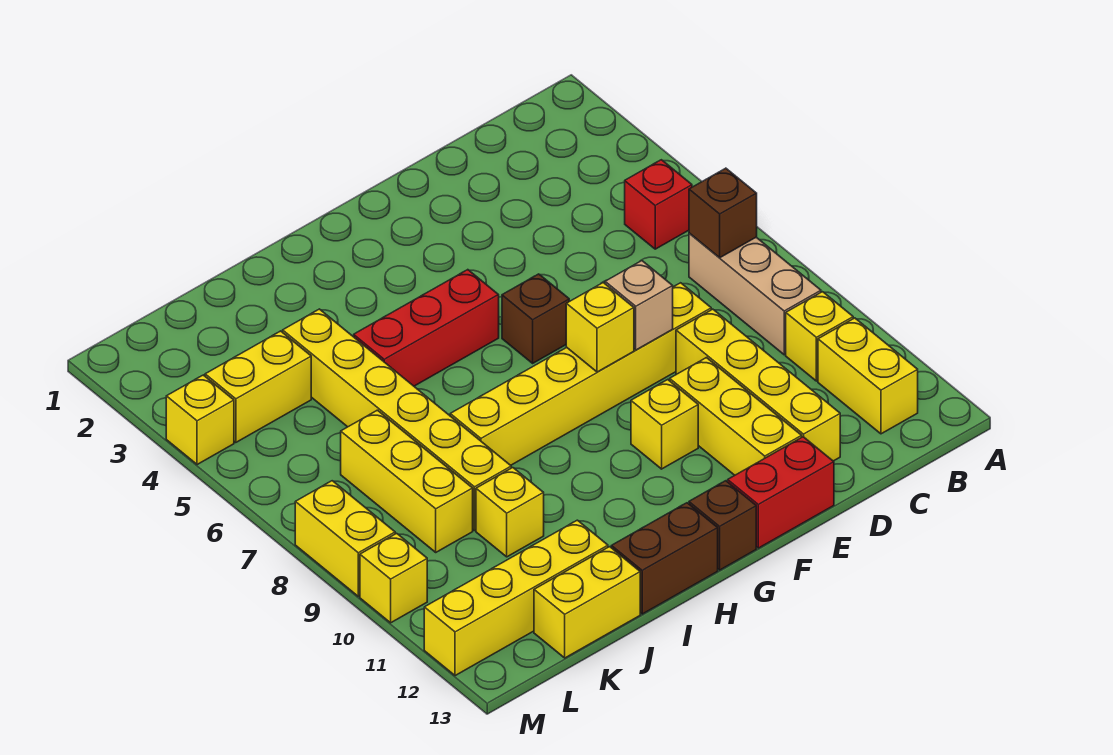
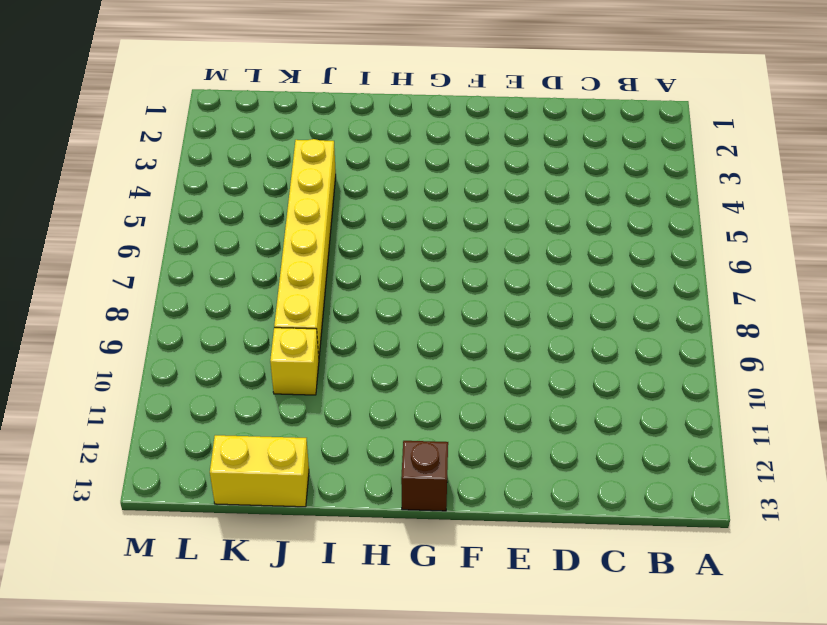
none -> red brick B5 level 1
none -> tan brick B7:B9 level 1
none -> yellow brick B10 level 1

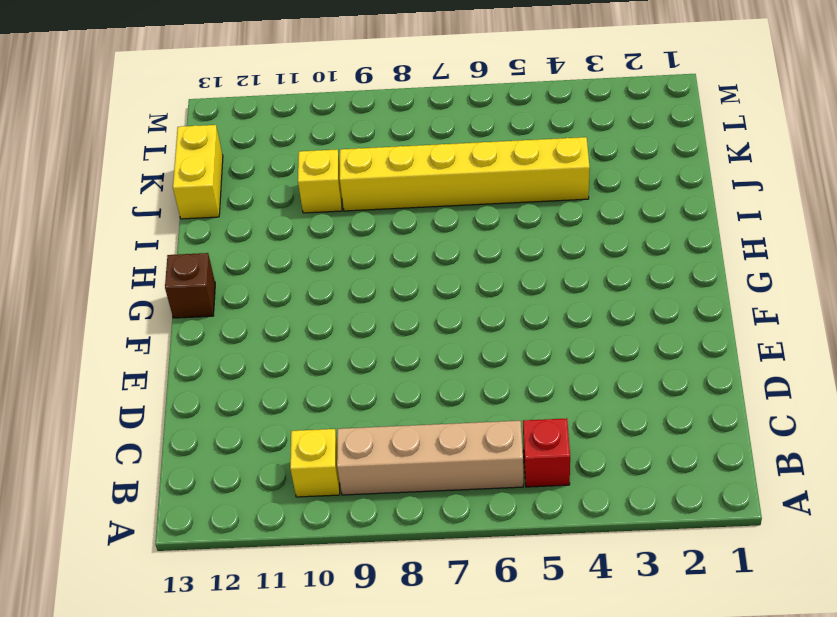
tan brick B6:B9 level 1 -> tan brick B7:B9 level 1
none -> yellow brick B11:B12 level 1
none -> yellow brick D8:I8 level 1
none -> yellow brick D9:D12 level 1

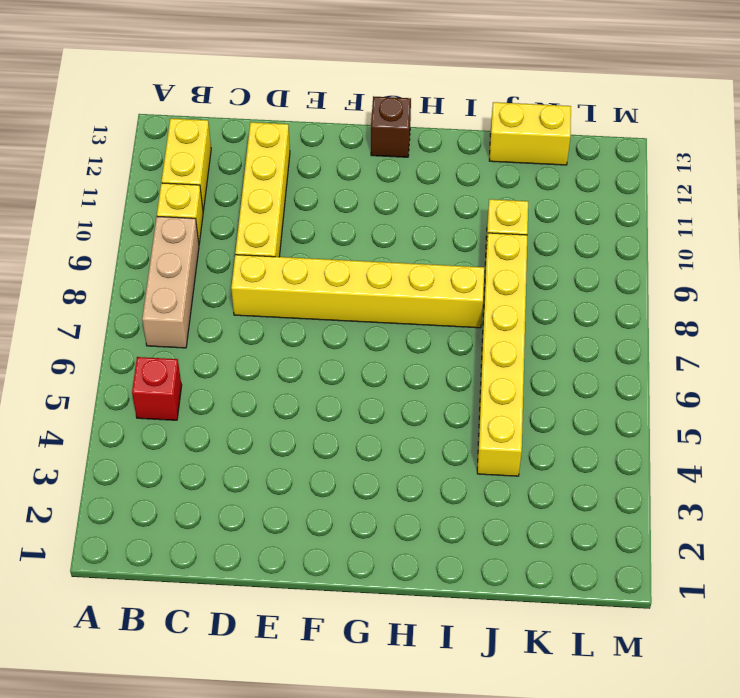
none -> yellow brick E10:E12 level 1
none -> red brick E13:F13 level 1
none -> brown brick F6 level 1

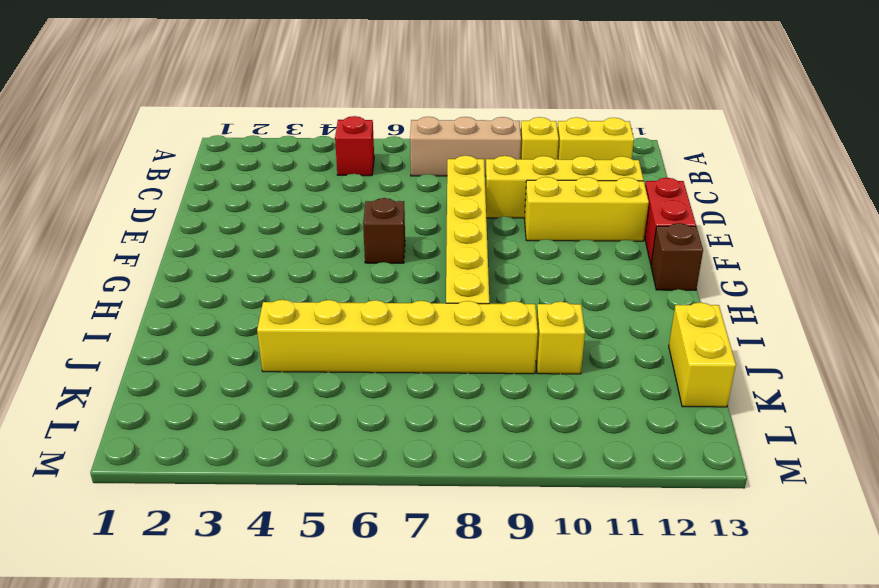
none -> yellow brick F10 level 1
none -> red brick G5:I5 level 1
none -> brown brick H13:I13 level 1

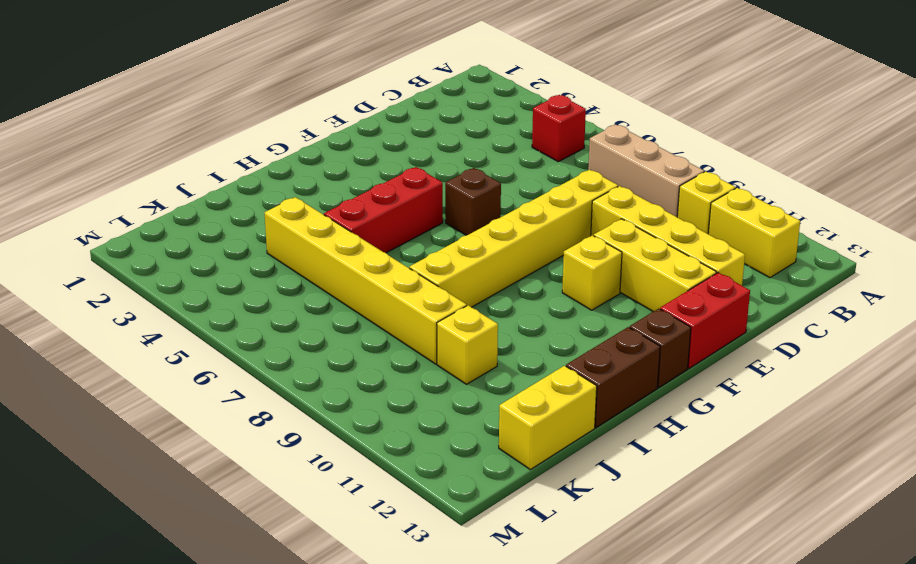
none -> yellow brick J12:M12 level 1
none -> yellow brick K4:L4 level 1
none -> yellow brick K7:K9 level 1

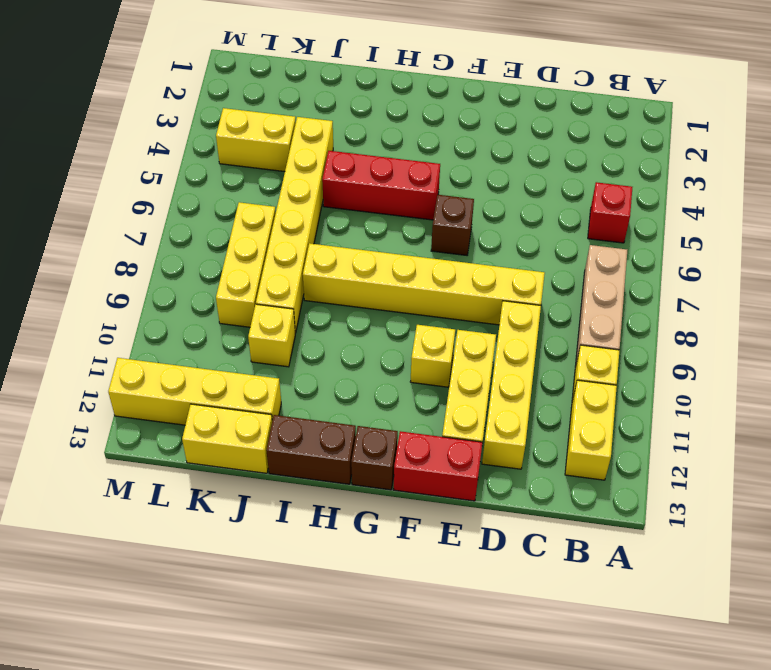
none -> yellow brick M4 level 1
none -> yellow brick M8:M9 level 1
none -> yellow brick M10 level 1

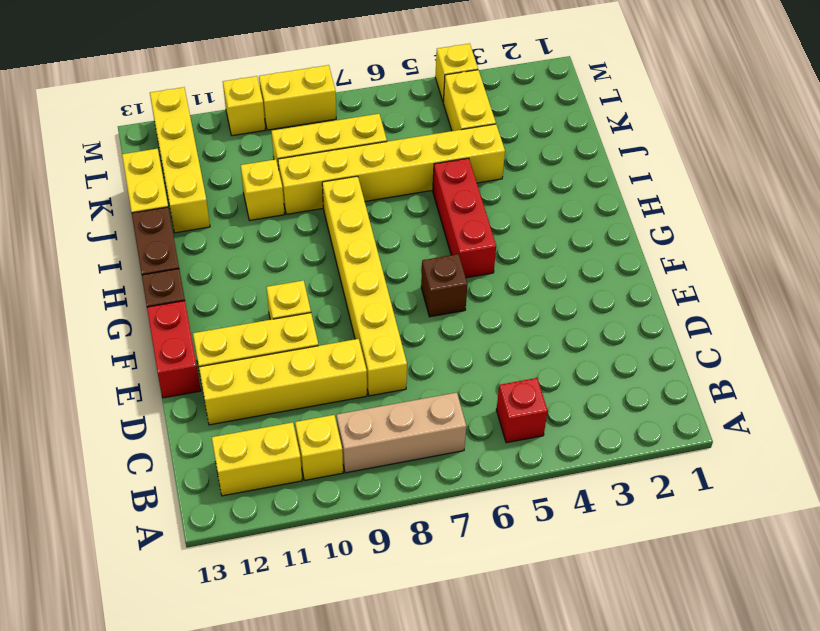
none -> brown brick B7 level 2
none -> tan brick E8 level 2
none -> yellow brick F8 level 2

